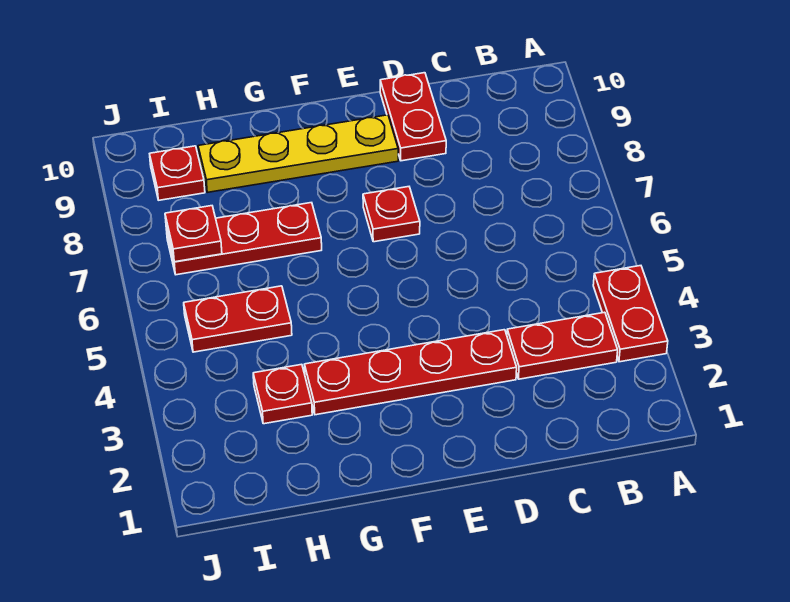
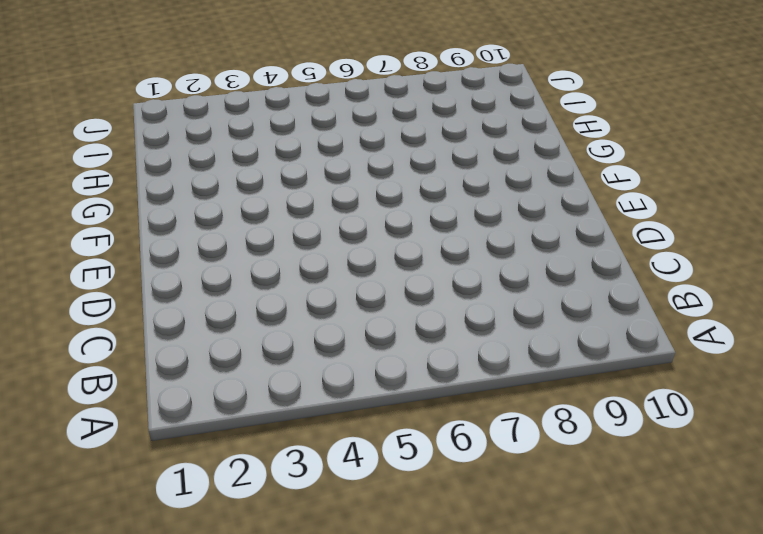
none -> red plate A3:A4 level 1
none -> red plate B3:C3 level 1

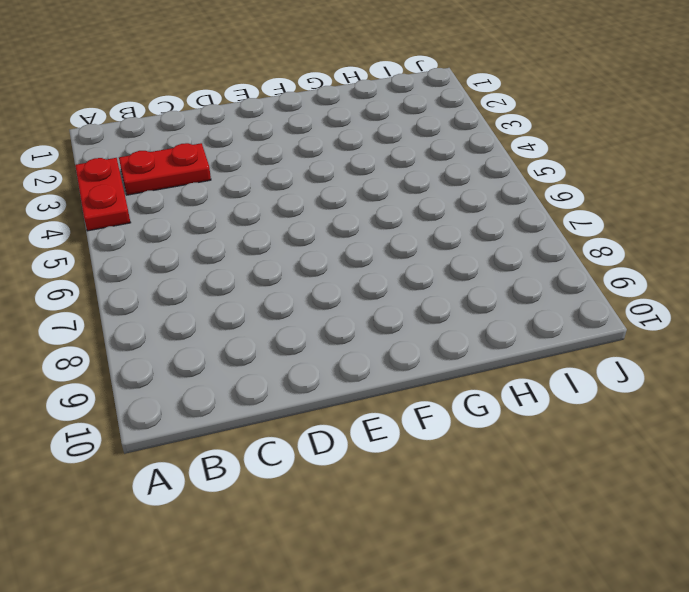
none -> red plate D3:G3 level 1
none -> red plate D9:D10 level 1

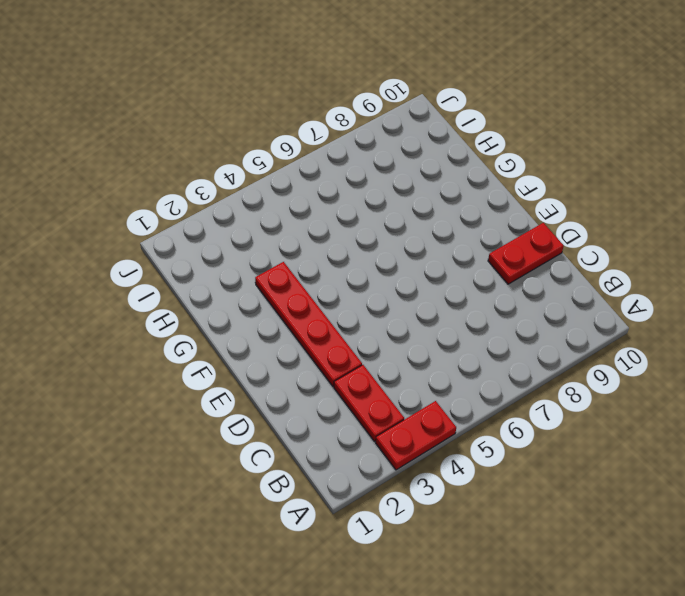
none -> red plate E7 level 1
none -> yellow plate E9:H9 level 1

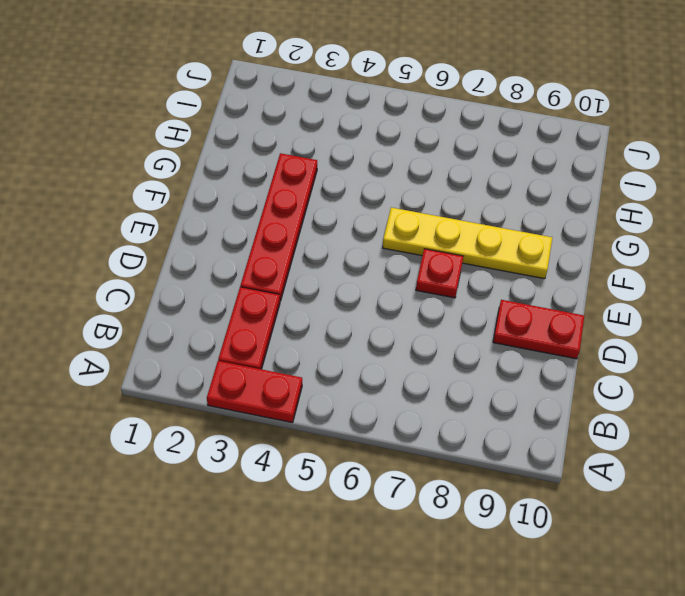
yellow plate F6:F9 level 1 -> yellow plate E9:H9 level 1
none -> red plate G7:I7 level 1
none -> red plate H3 level 1

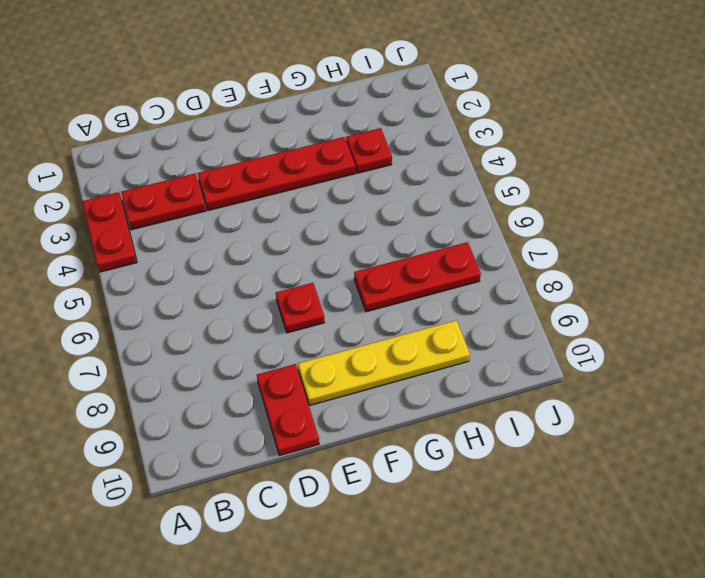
none -> red plate H5:I5 level 1
none -> red plate I9 level 1

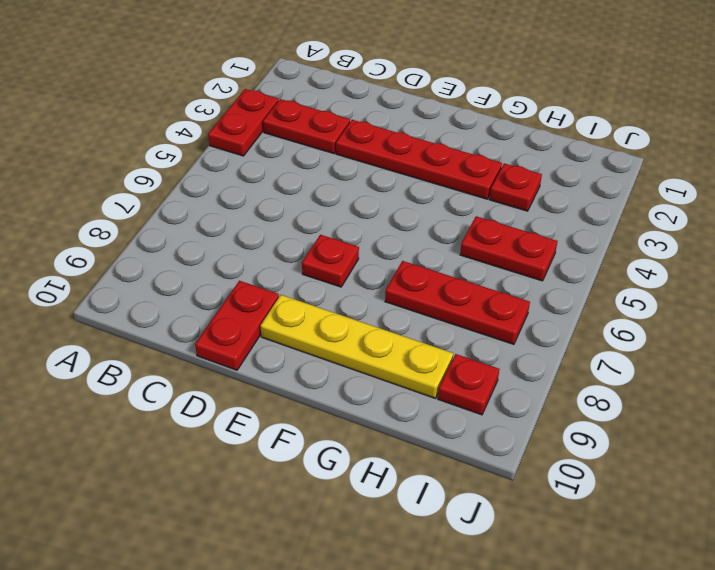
none -> red plate I7 level 2

